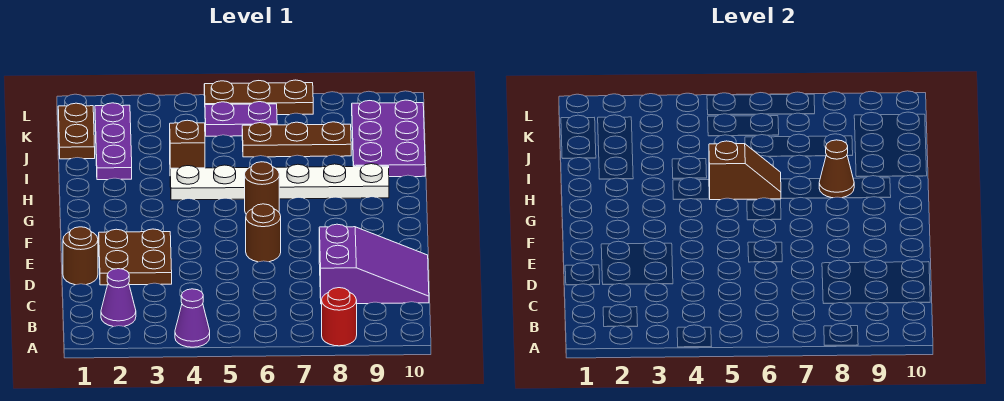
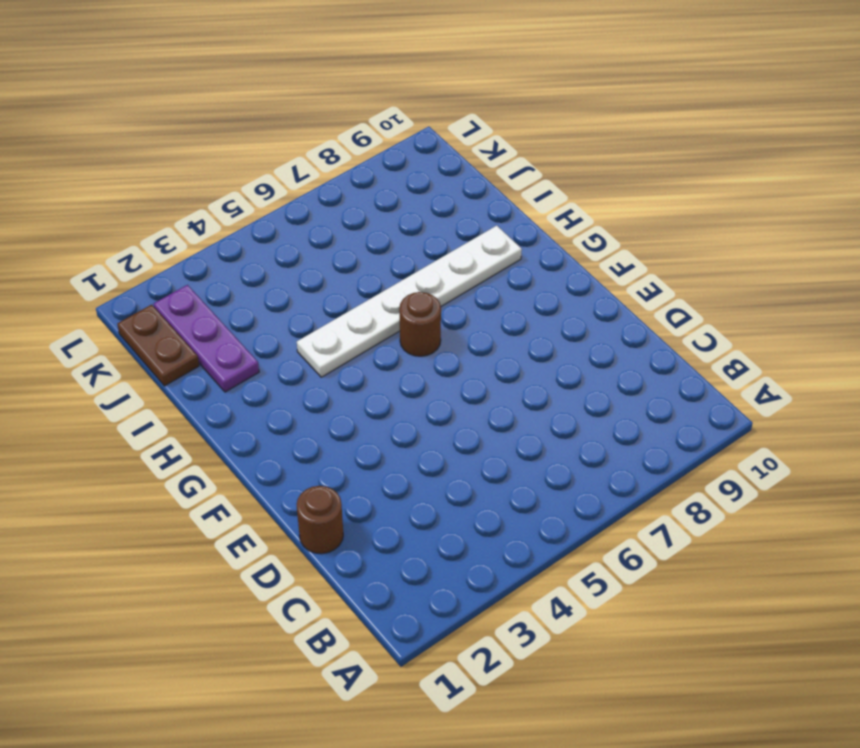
none -> purple cone A4 level 1
none -> red round brick A8 level 1
none -> purple cone B2 level 1

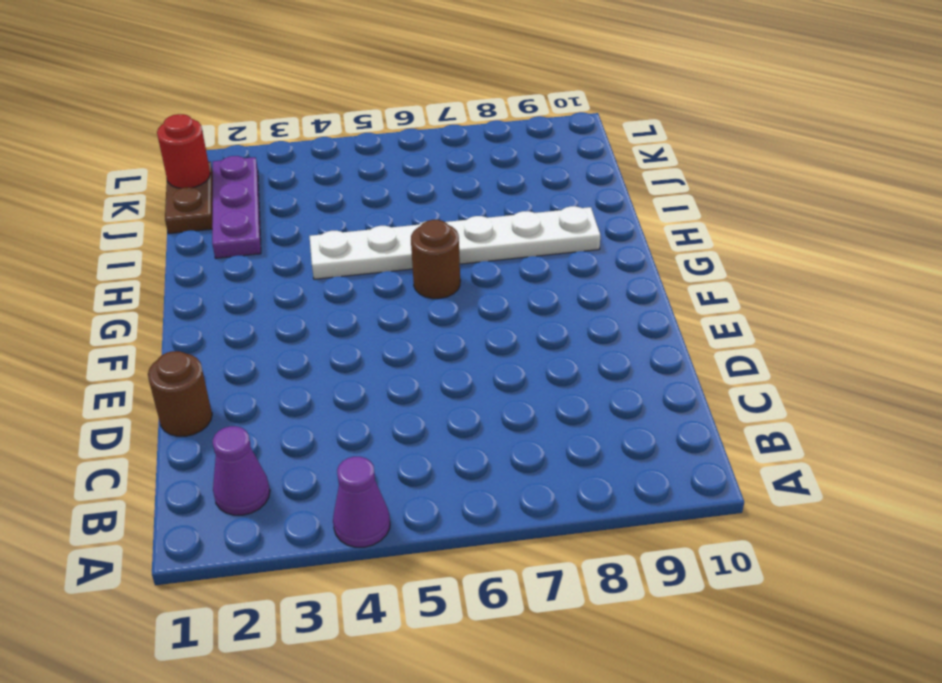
red round brick K1 level 2 -> red round brick A8 level 1
none -> purple slope C8:D10 level 1 top 8
none -> brown plate D2:E3 level 1
none -> brown round brick E6 level 1

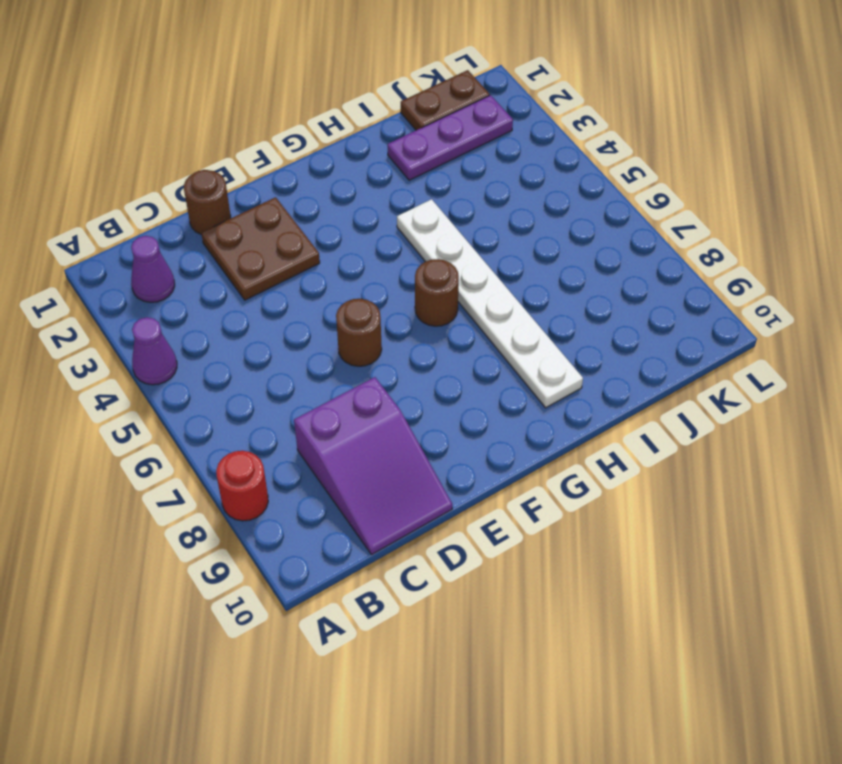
none -> brown brick I4 level 1
none -> purple plate I9:K10 level 1
none -> brown plate J6:J8 level 1

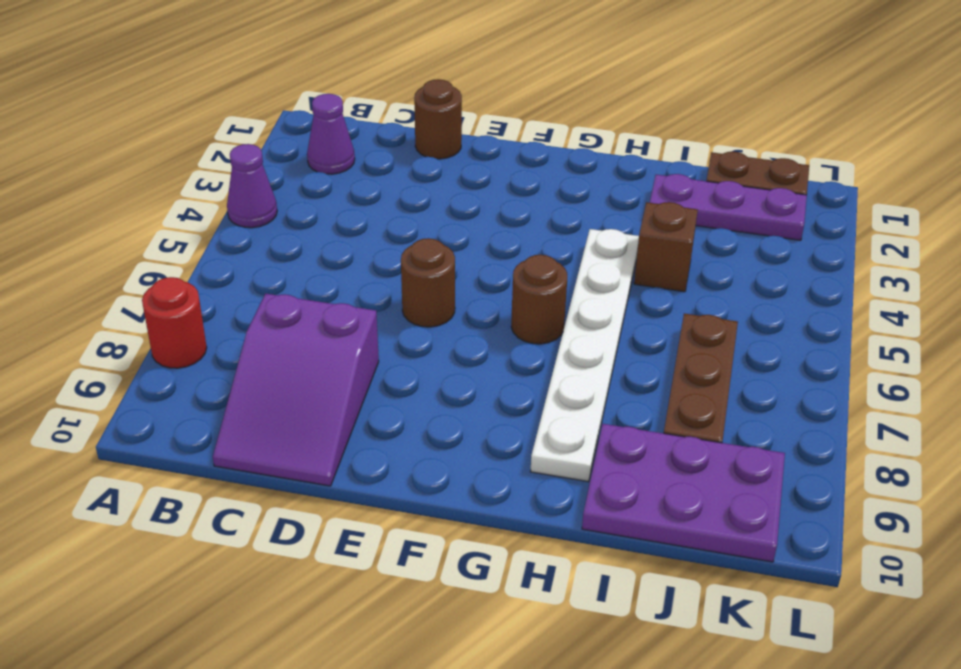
none -> brown plate D2:E3 level 1
none -> purple plate K5:K6 level 1
none -> brown plate L5:L7 level 1

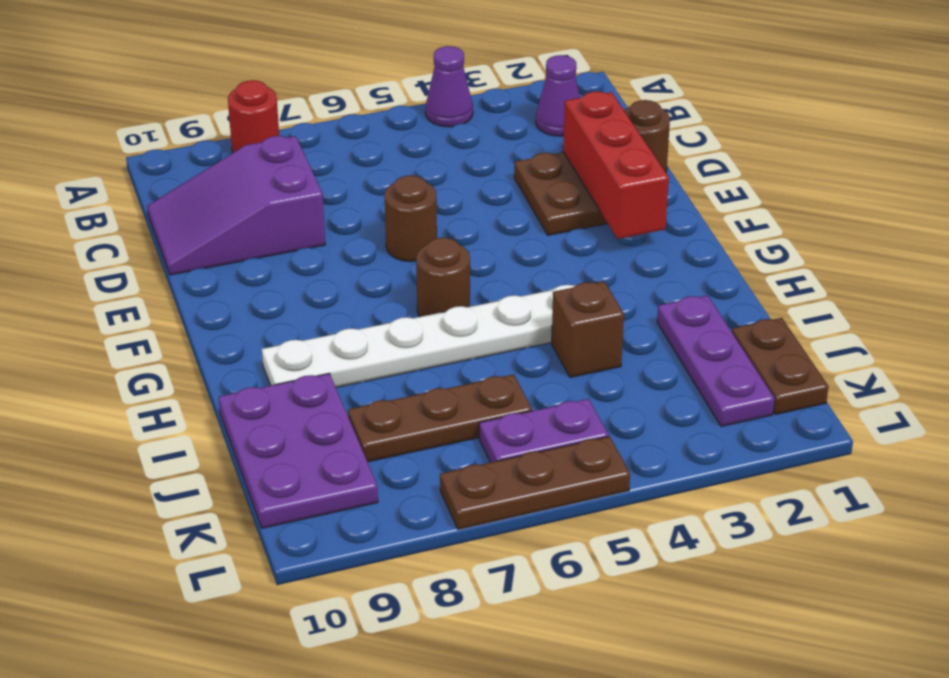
red brick D2:F2 level 2 -> none
none -> brown slope H5:H6 level 2 top 5
none -> brown cone H8 level 2

